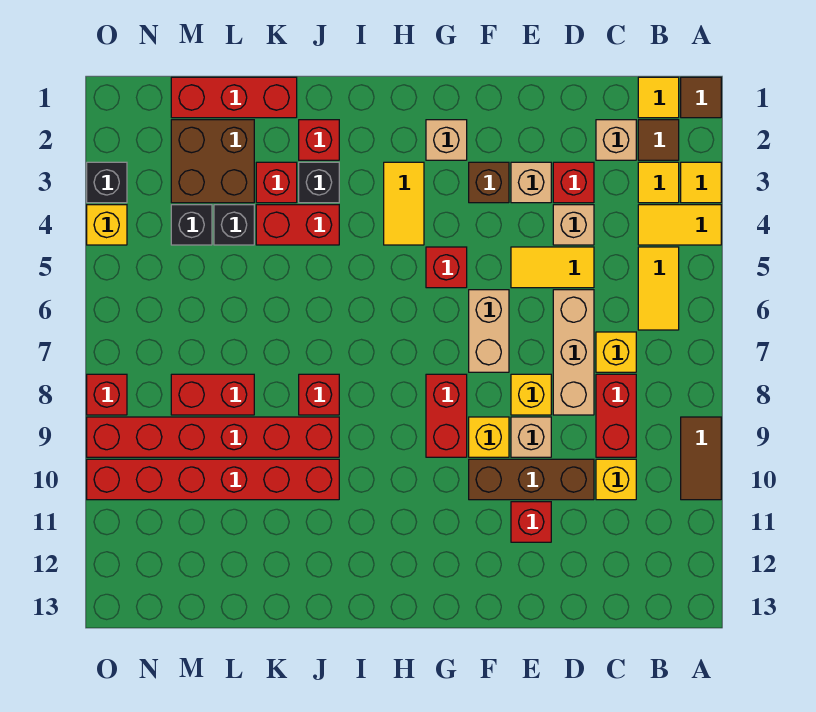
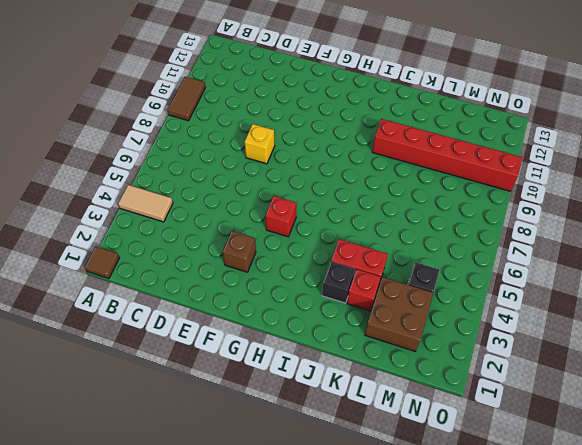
tan tile A4:B4 level 1 -> yellow tile A4:B4 level 1
none -> yellow tile A3 level 1
none -> yellow tile B1 level 1
none -> brown tile B2 level 1
none -> yellow tile B3 level 1

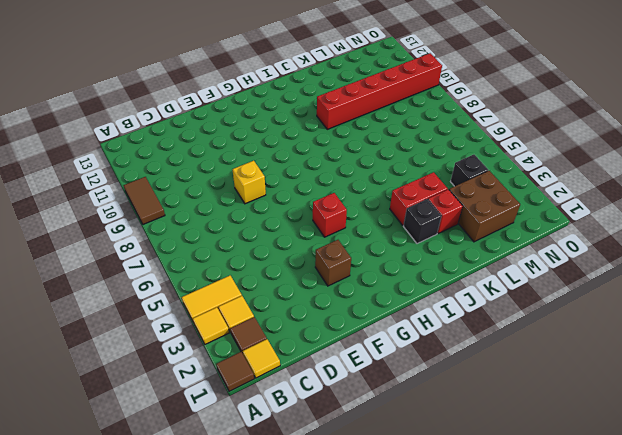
none -> yellow tile B5:B6 level 1
none -> tan brick C2 level 1
none -> yellow brick C7 level 1
none -> red brick C8:C9 level 1

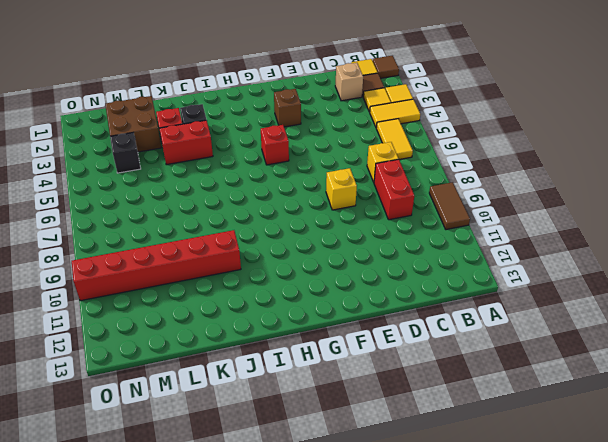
none -> yellow brick C10 level 1
none -> red brick D3 level 1
none -> tan brick D4 level 1
none -> yellow tile D5:E5 level 1

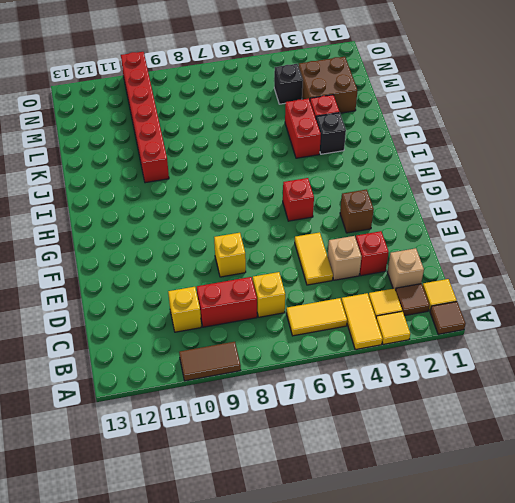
none -> tan brick D6:D8 level 1
none -> brown brick D10:F10 level 1
none -> tan brick E3 level 1
none -> tan brick E9 level 1

